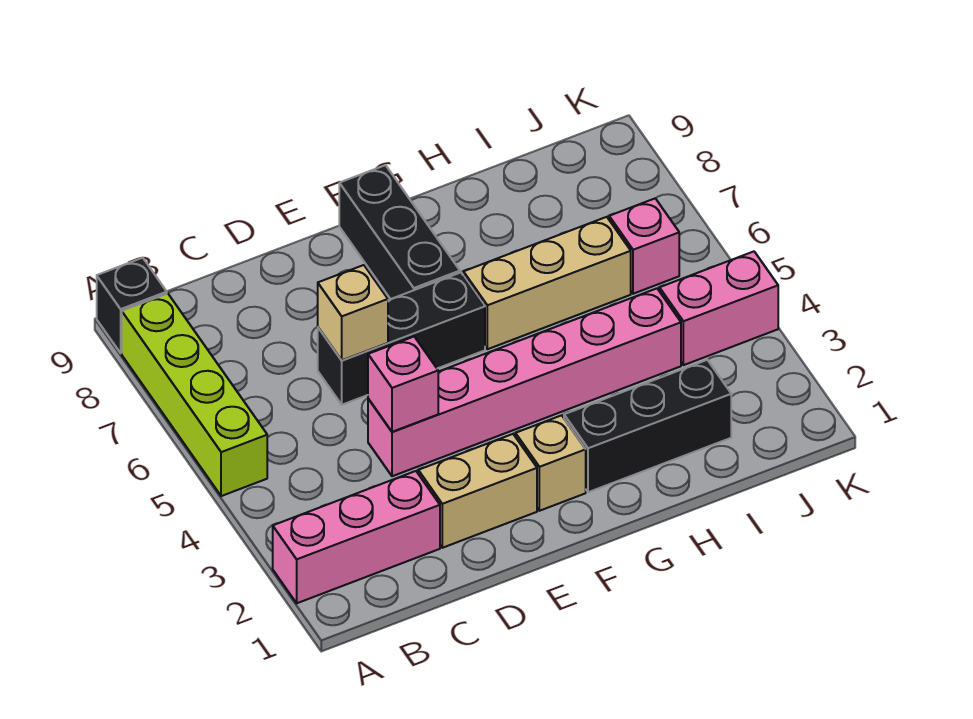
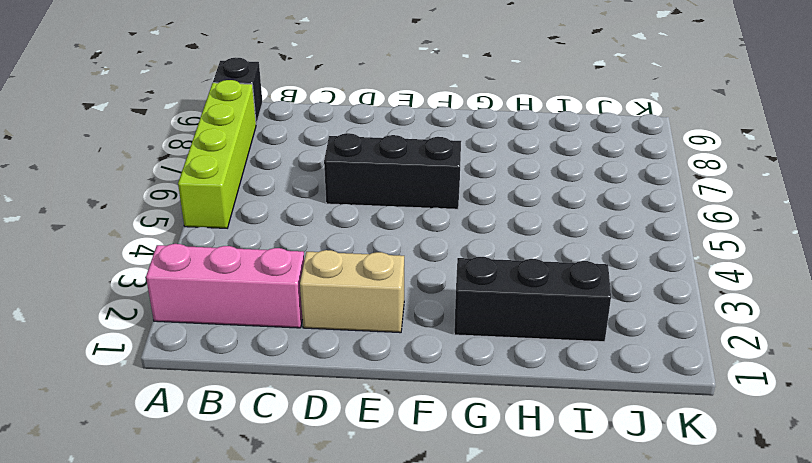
none -> pink brick D4:I4 level 1
none -> tan brick F2 level 1
none -> black brick F7:F9 level 1

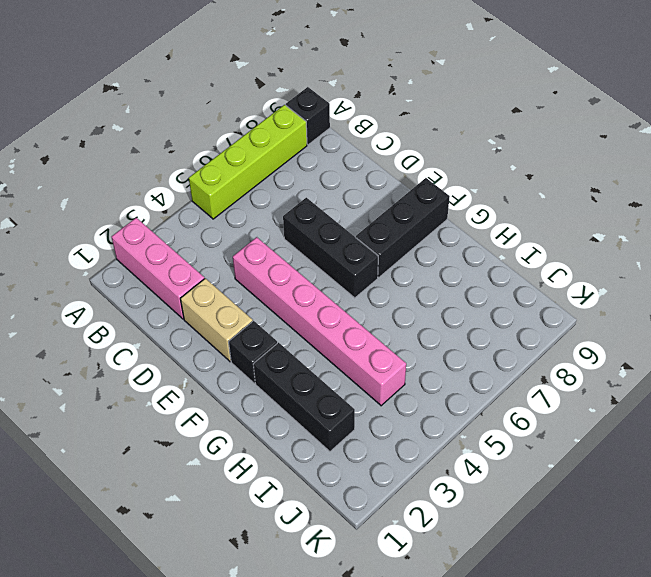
black brick F2 level 1 -> tan brick F2 level 1
none -> tan brick G6:I6 level 1
none -> pink brick J4:K4 level 1
none -> pink brick J6 level 1

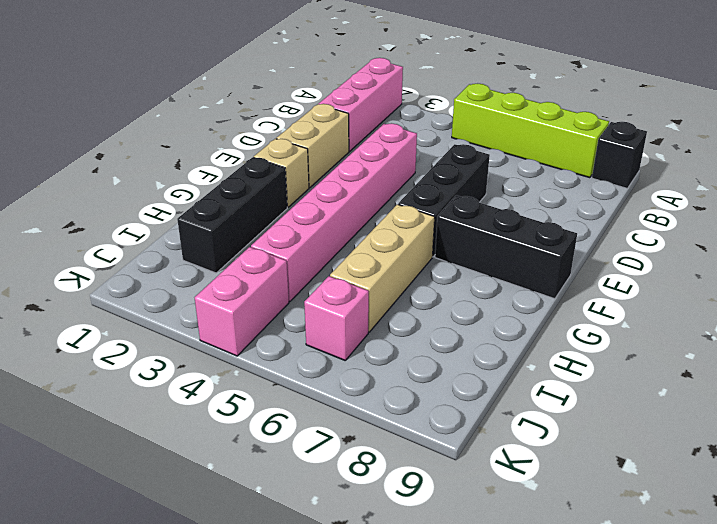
none -> pink brick D4 level 2
none -> tan brick D6 level 2

